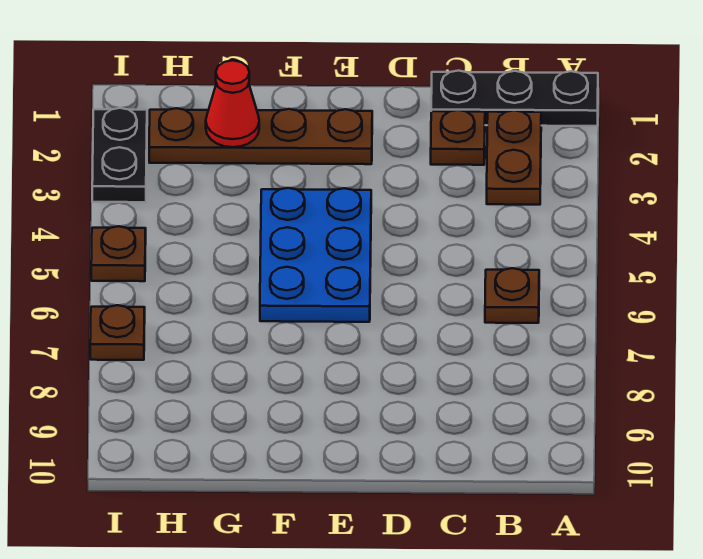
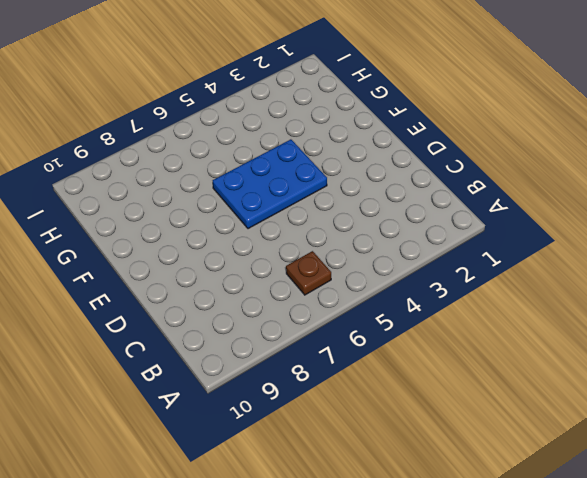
none -> black plate A1:C1 level 1
none -> brown plate B2:B3 level 1

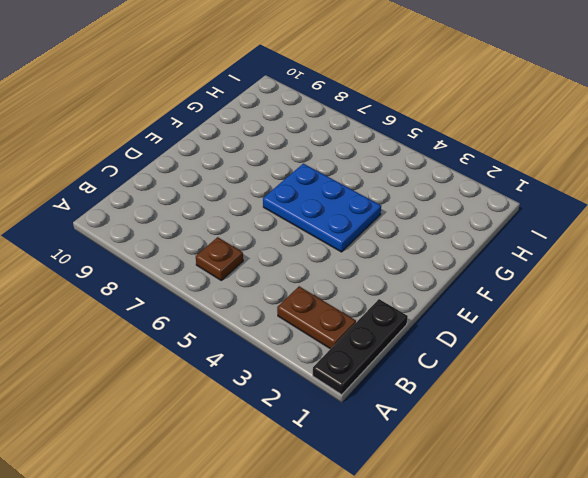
none -> brown plate C2 level 1
none -> brown plate E2:H2 level 1

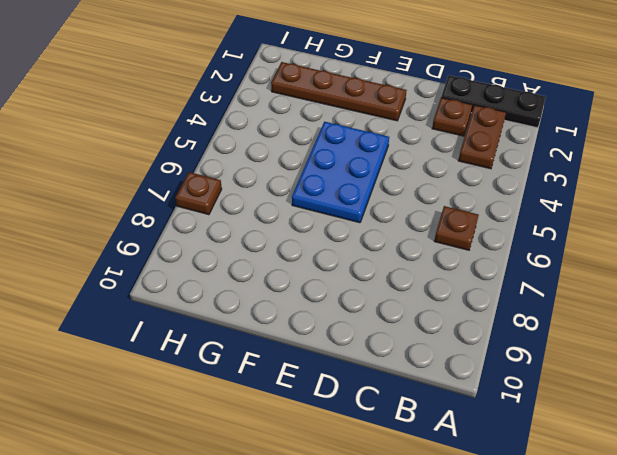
none -> black plate I2:I3 level 1
none -> brown plate I5 level 1

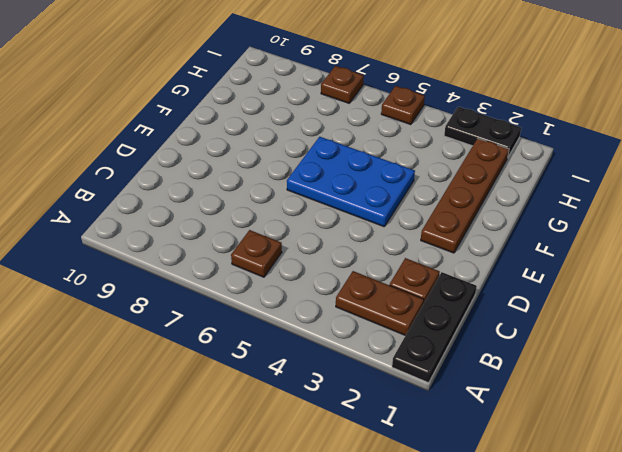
none -> red cone G2 level 2

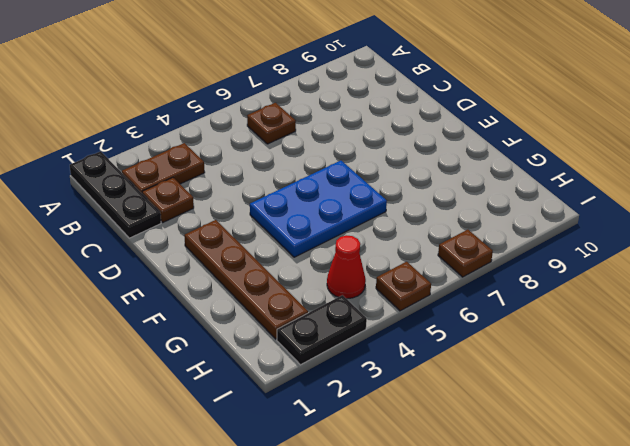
red cone H4 level 1 -> red cone G2 level 2

